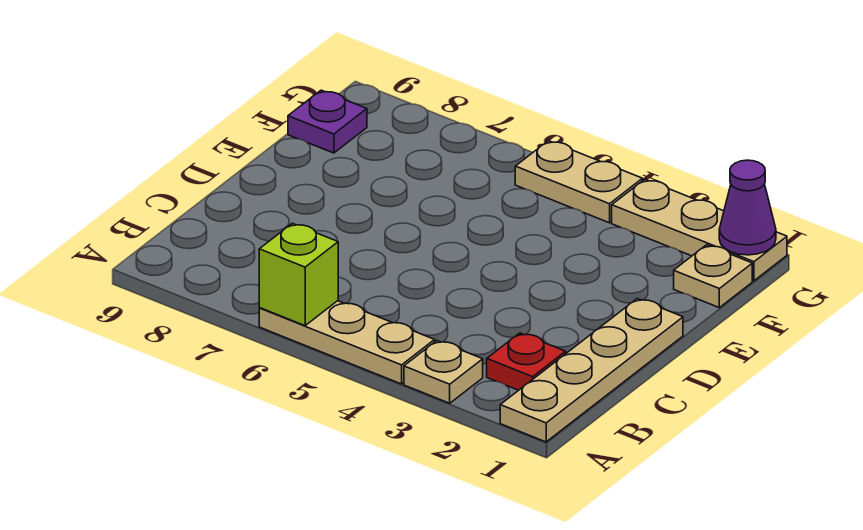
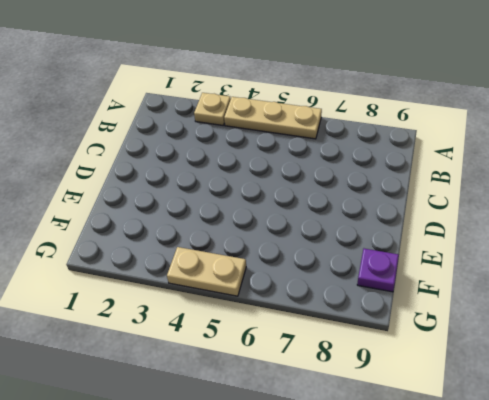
none -> tan plate A1:D1 level 1
none -> red plate B2 level 1

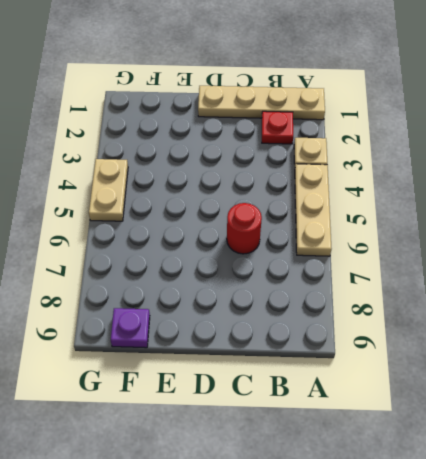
red round brick C6 level 1 -> none
none -> tan plate F1 level 1
none -> tan plate G1:G3 level 1

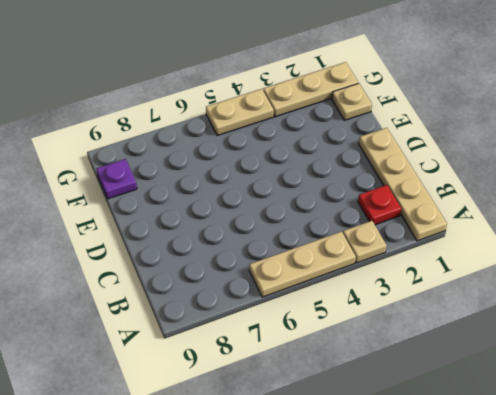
none -> lime brick A6 level 2
none -> purple cone G1 level 2

